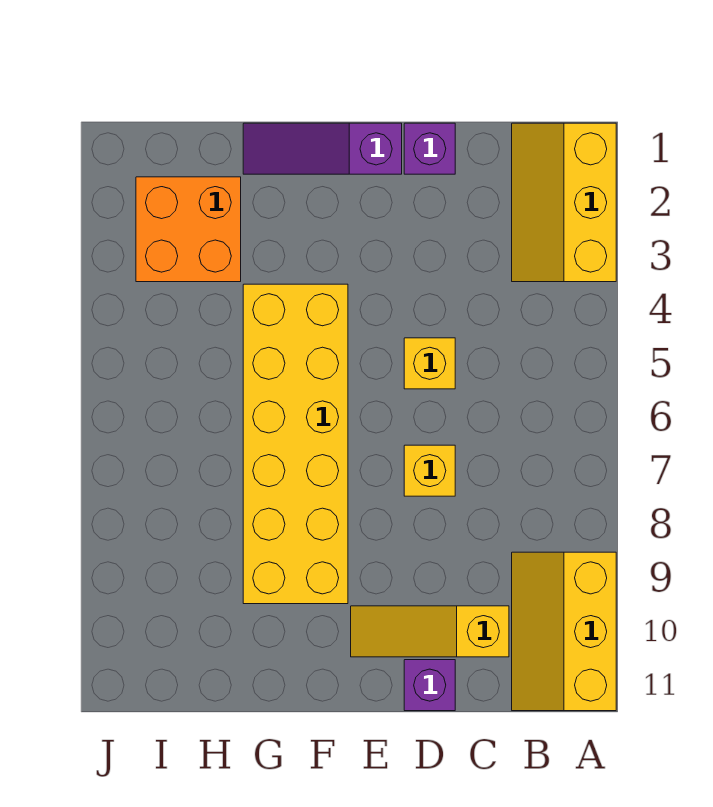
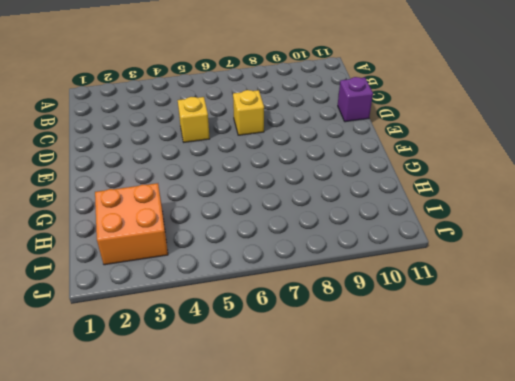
none -> yellow slope A1:B3 level 1 top A
none -> yellow slope A9:B11 level 1 top A

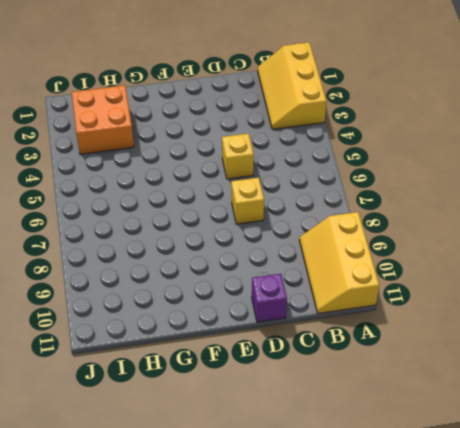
none -> yellow slope C10:E10 level 1 top C
none -> purple brick D1 level 1

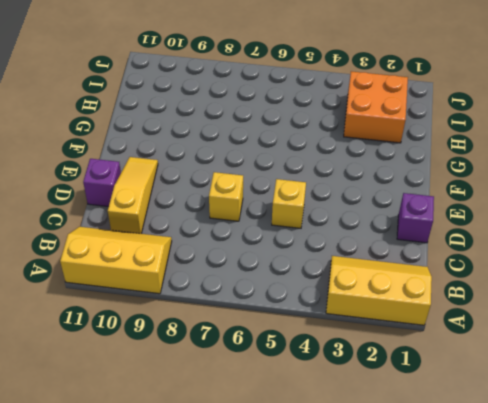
none -> purple slope E1:G1 level 1 top E
none -> yellow brick F4:G9 level 1

